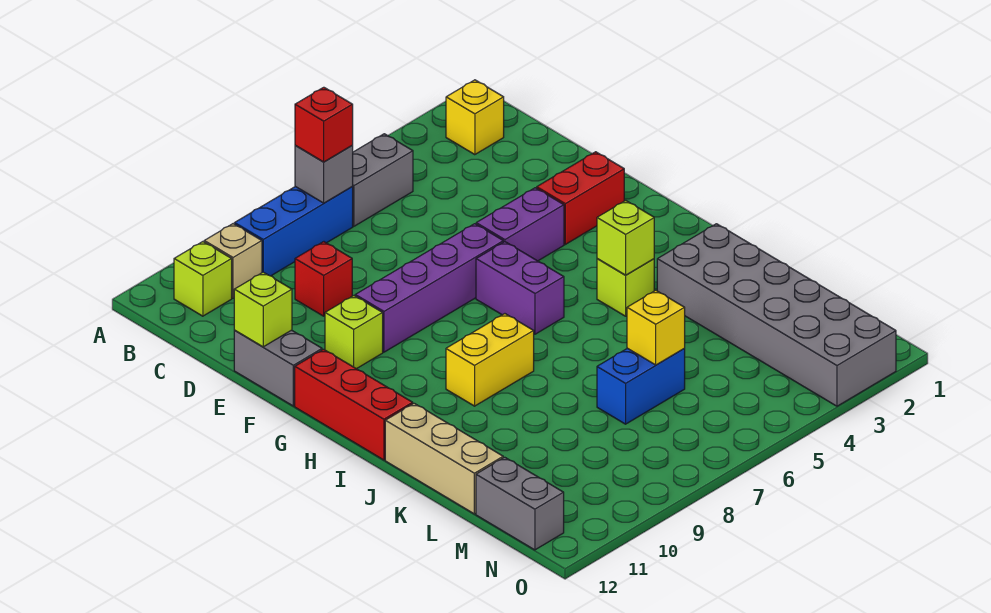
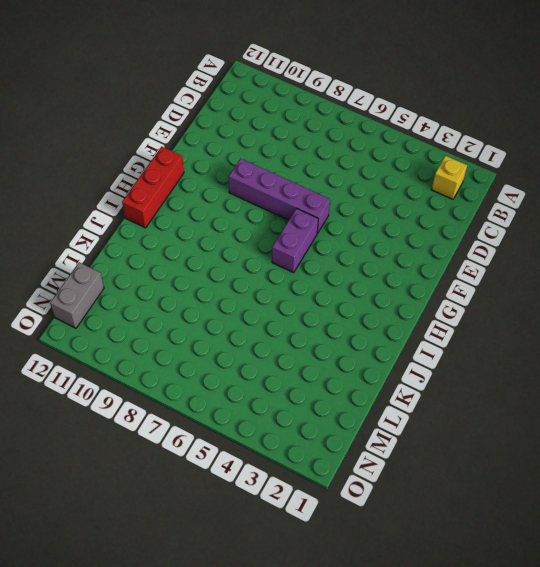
none -> grey brick B5:B6 level 1
none -> blue brick B7:B9 level 1
none -> tan brick B10 level 1

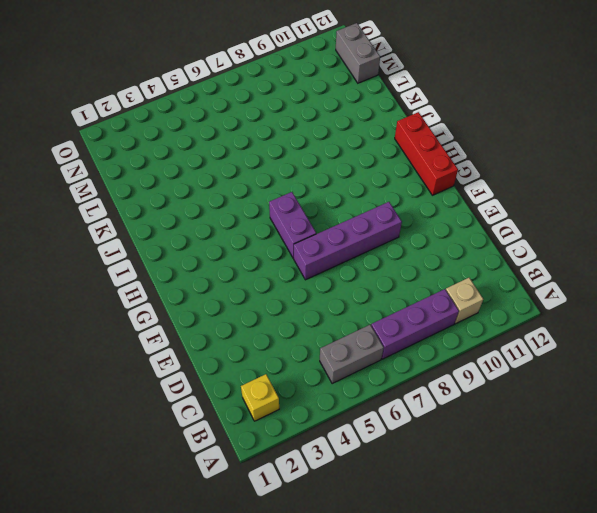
purple brick B7:B9 level 1 -> blue brick B7:B9 level 1
none -> lime brick B11 level 1
none -> red brick D9 level 1
none -> grey brick E12:F12 level 1

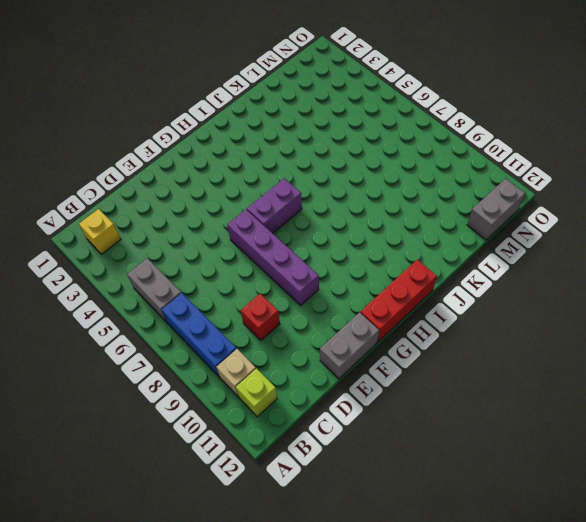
none -> red brick F2:F3 level 1
none -> purple brick F4:F5 level 1
none -> lime brick F10 level 1

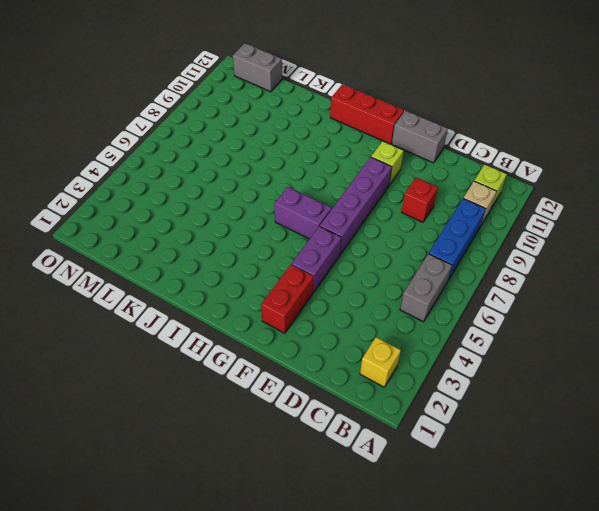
none -> lime brick I4 level 1
none -> yellow brick I8:I9 level 1
none -> grey brick J2:O3 level 1

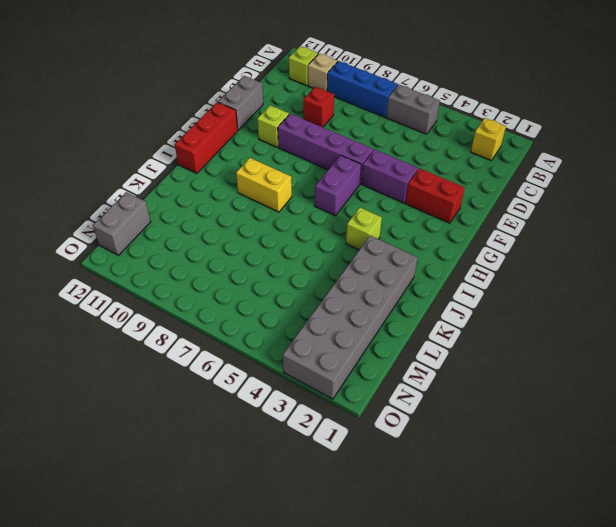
none -> tan brick J12:L12 level 1
none -> blue brick L6:L7 level 1
none -> grey brick B7 level 2

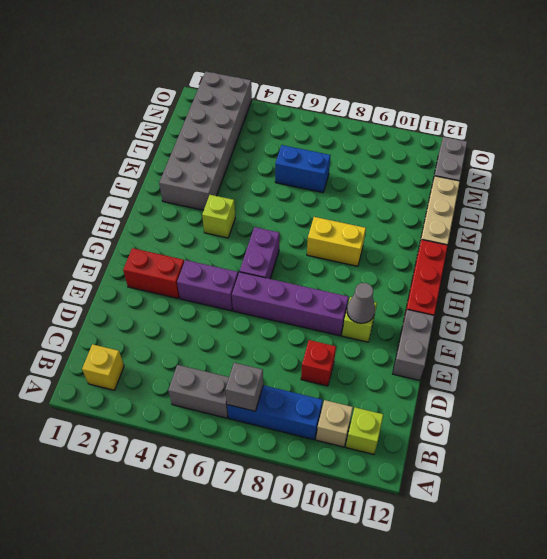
grey cone F10 level 2 -> none
none -> lime brick E12 level 2
none -> lime brick I4 level 2
none -> yellow brick L6 level 2

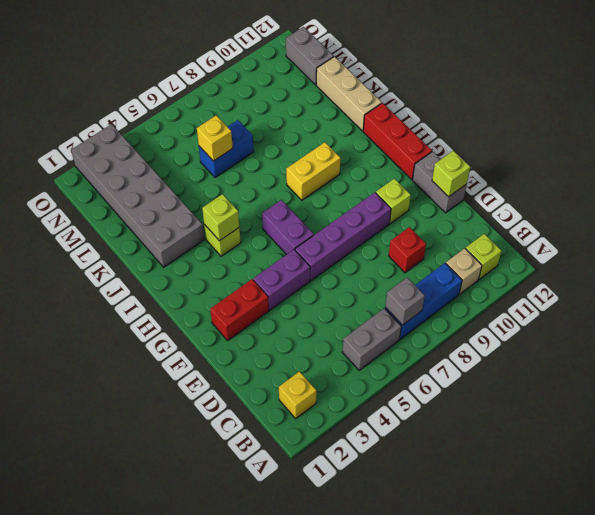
none -> red brick B7 level 3

